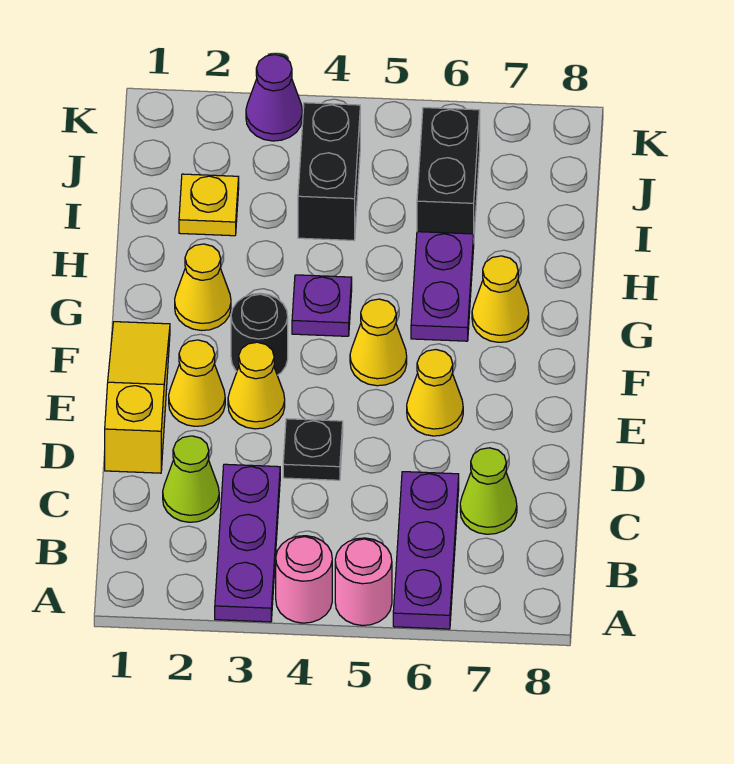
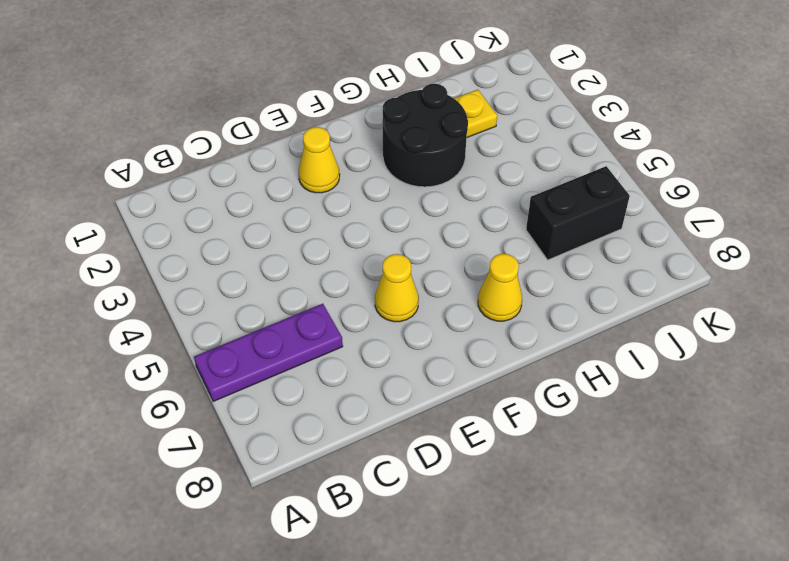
black round brick G2:H3 level 1 -> yellow cone G2 level 1
none -> purple plate A3:C3 level 1
none -> pink round brick A4 level 1
none -> pink round brick A5 level 1

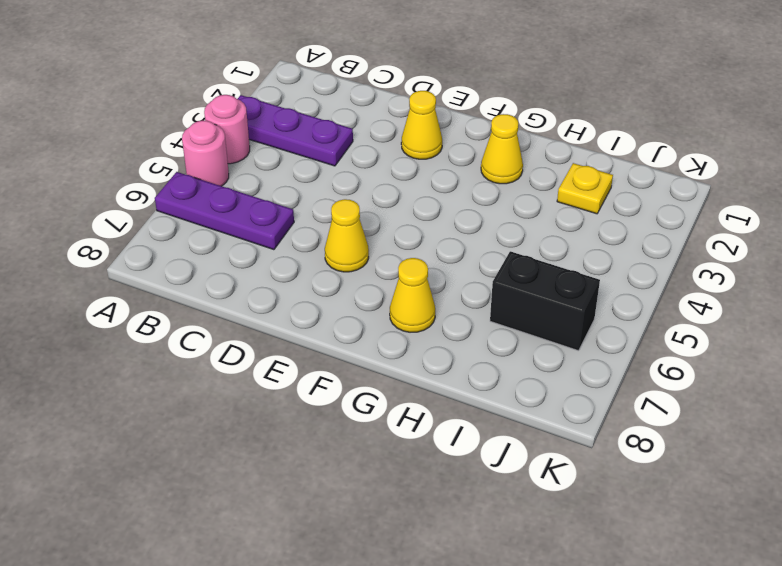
none -> lime cone C2 level 1
none -> lime cone C7 level 1
none -> yellow slope D1:F1 level 1 top D

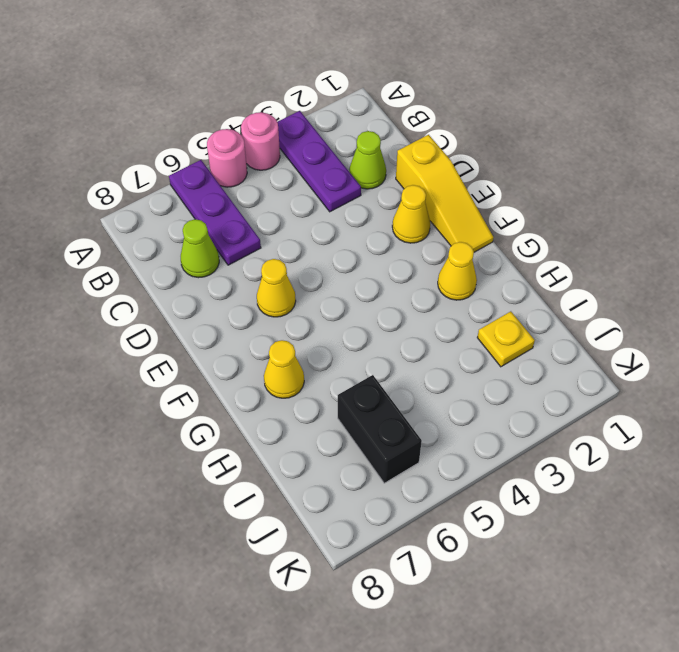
none -> black plate D4 level 1
none -> yellow cone E3 level 1
none -> black round brick F3 level 1

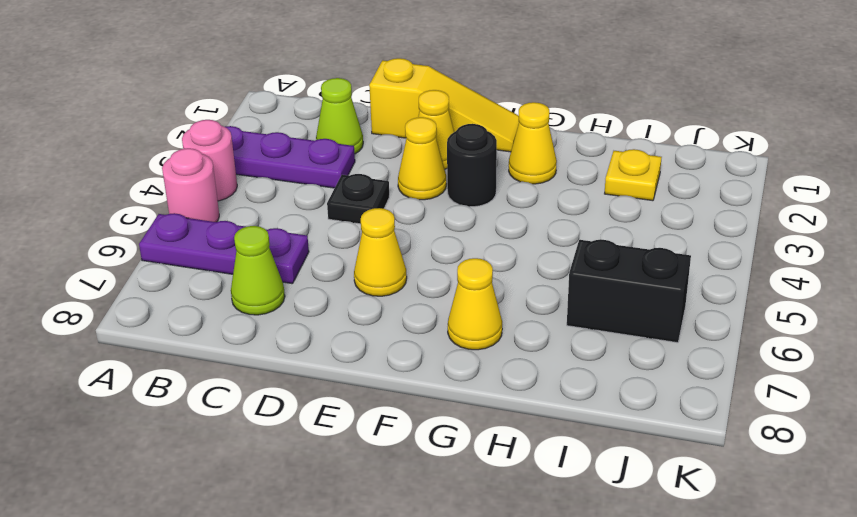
none -> yellow cone F5 level 1
none -> purple plate G4 level 1
none -> purple plate G6:H6 level 1

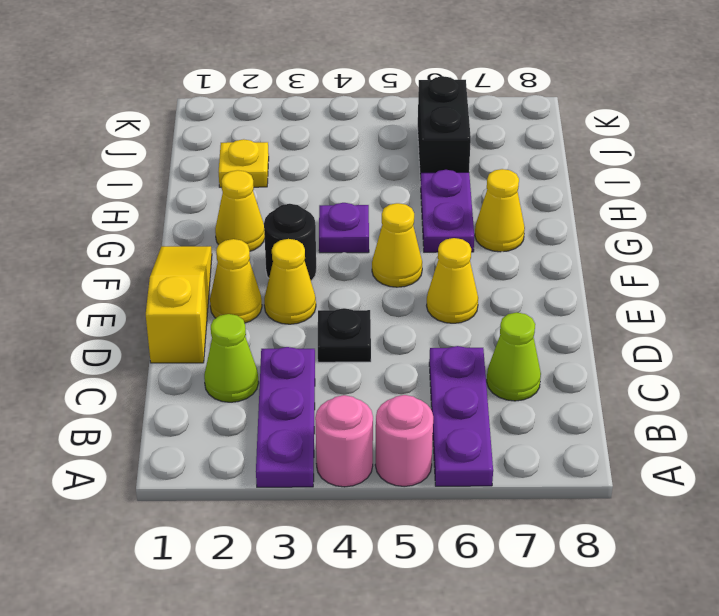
none -> black brick I4:J4 level 1
none -> purple cone K3 level 1

